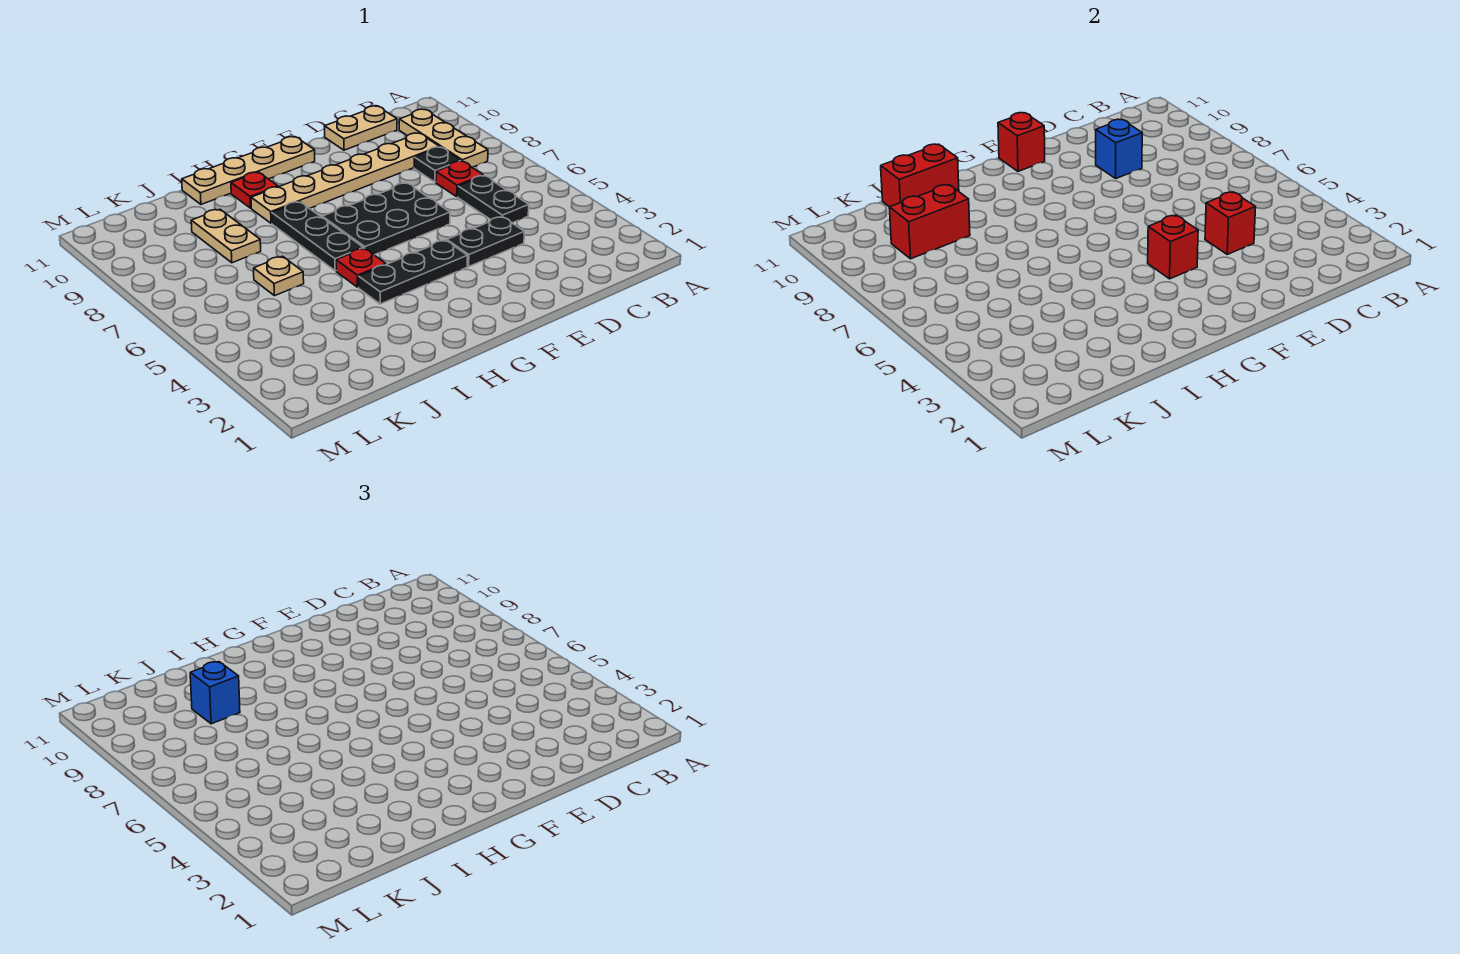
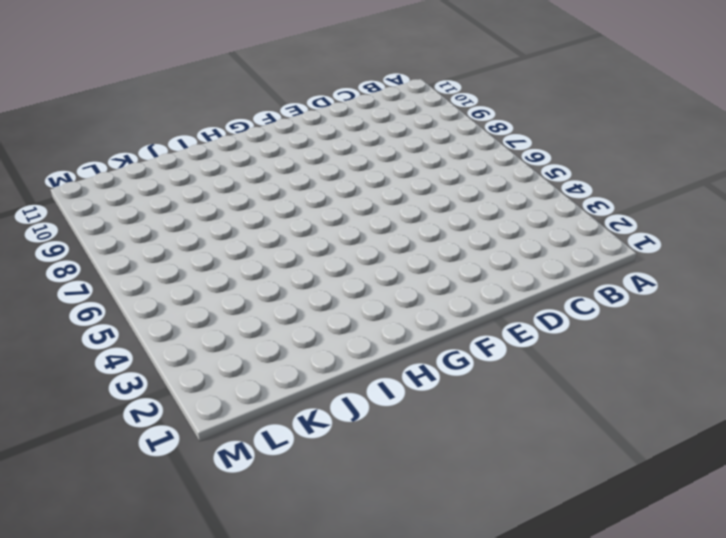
none -> tan plate B8:B10 level 1
none -> black plate C5:C6 level 1
none -> red plate C7 level 1

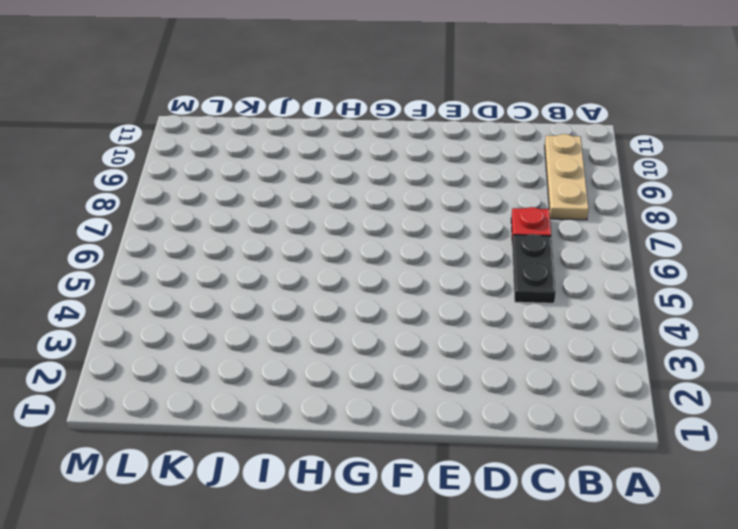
none -> black plate C8 level 1
none -> tan plate C9:H9 level 1
none -> tan plate C11:D11 level 1

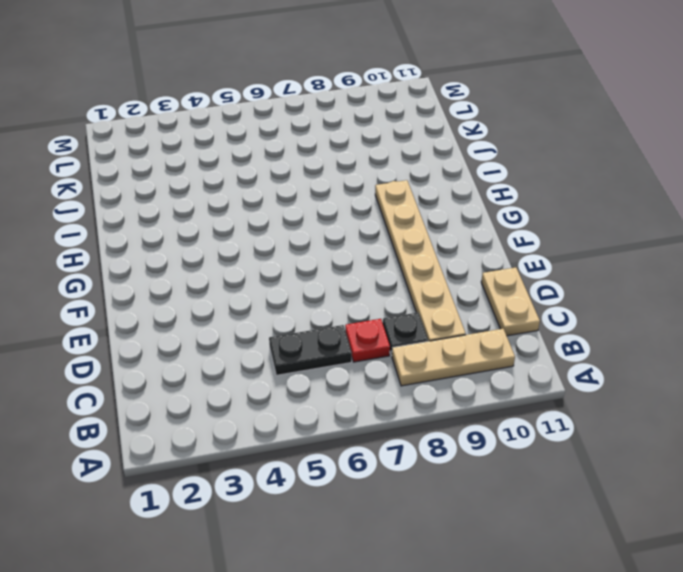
none -> black plate D4:E4 level 1
none -> black plate E6:G7 level 1
none -> black plate F4:H4 level 1

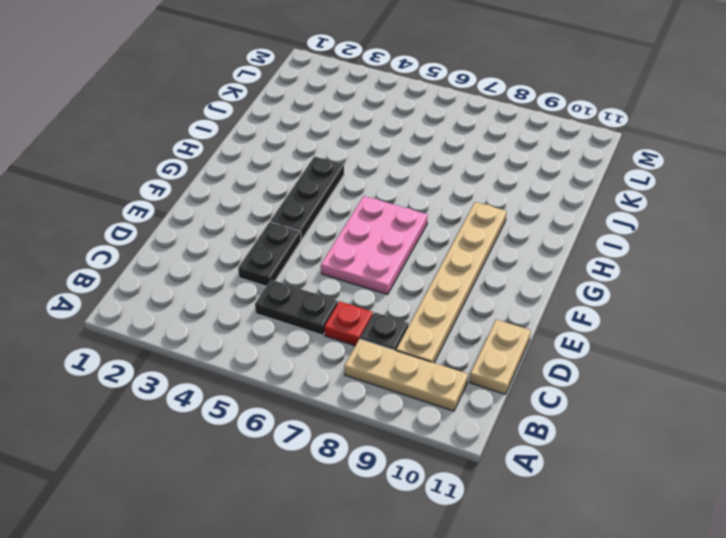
pink plate E6:G7 level 1 -> black plate E6:G7 level 1
none -> tan plate F11:I11 level 1
none -> red plate H5 level 1
none -> black plate H6:H8 level 1

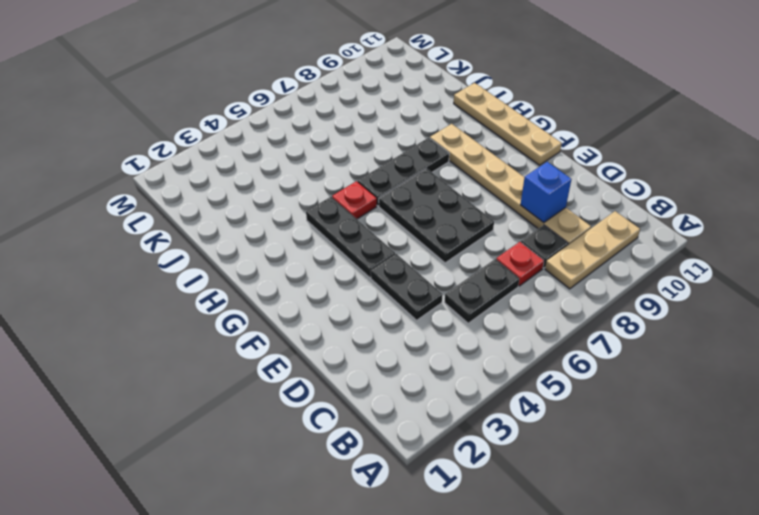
none -> tan plate C11:D11 level 1
none -> red plate H10 level 1
none -> tan plate J6 level 1

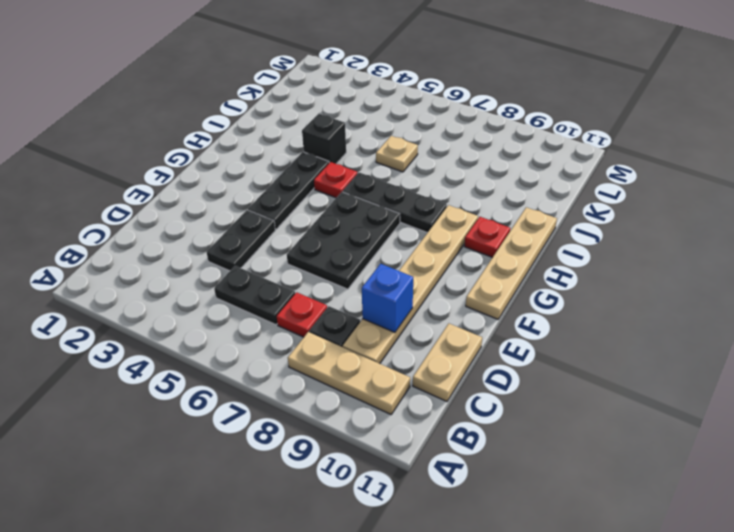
black brick I4 level 1 -> none
none -> tan plate J8:J9 level 1
none -> red brick D4 level 2
none -> red brick F4 level 2

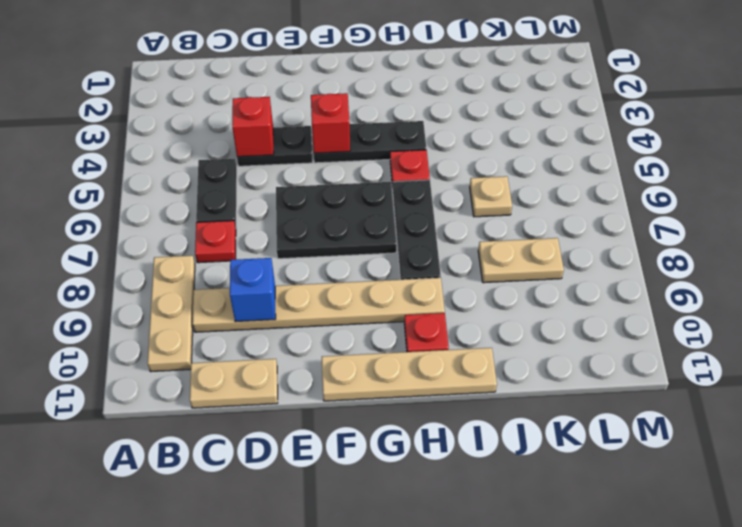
tan plate J8:K8 level 1 -> tan plate J8:J9 level 1
none -> black plate C8 level 1
none -> red brick F11 level 2
none -> red brick I11:J11 level 2

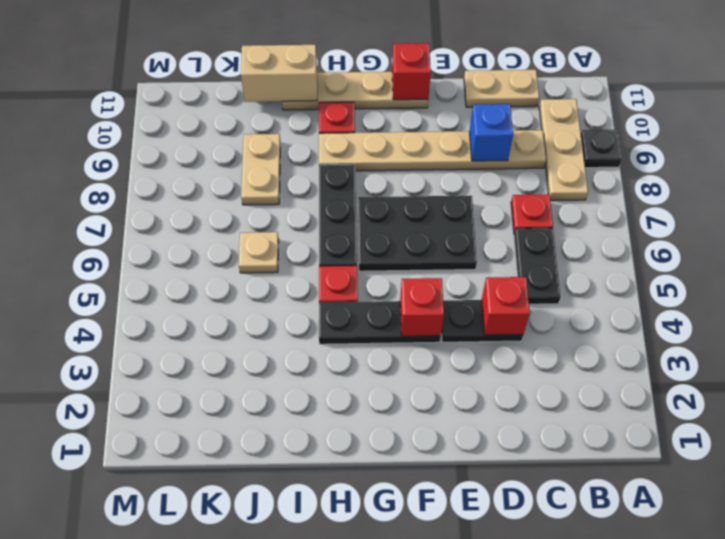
black plate A9 level 1 -> black plate C8 level 1
tan brick I11:J11 level 2 -> red brick I11:J11 level 2
none -> red brick J9:K9 level 2
none -> blue brick J9 level 3

